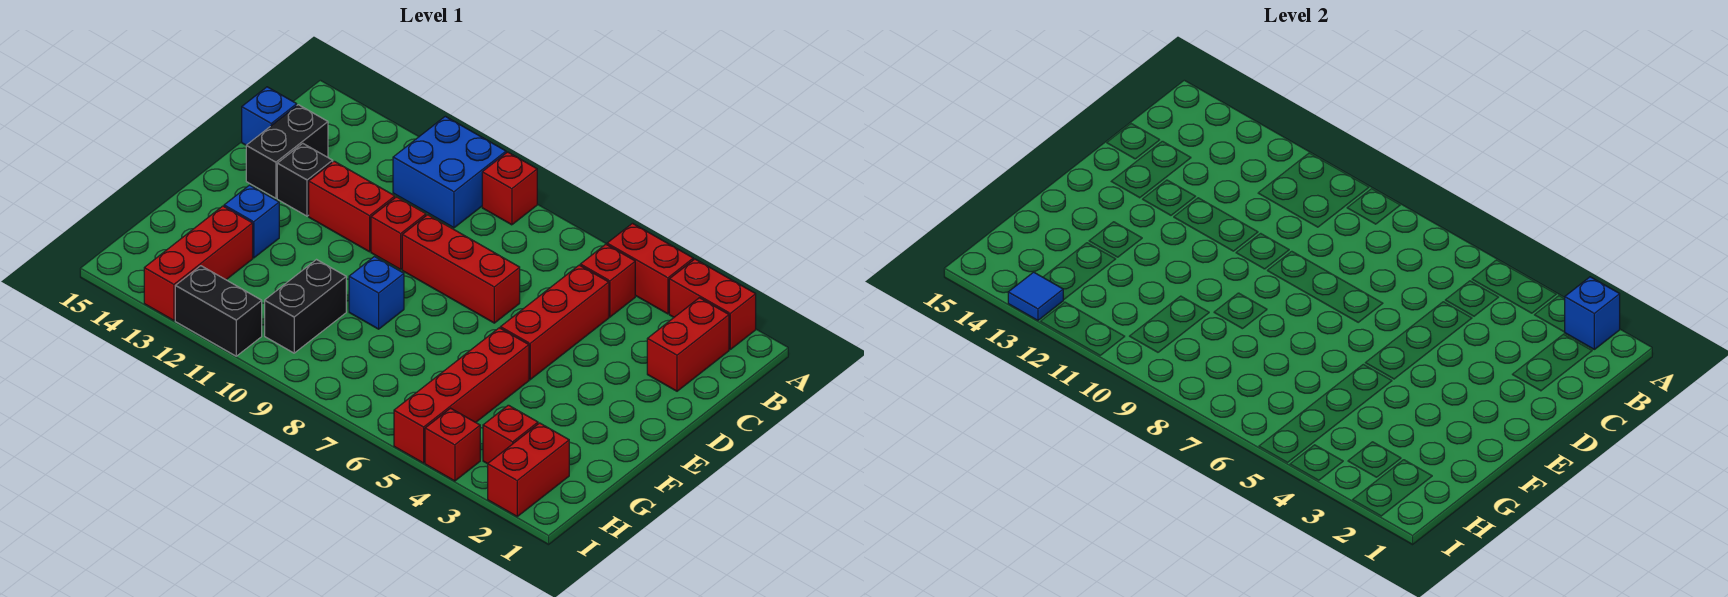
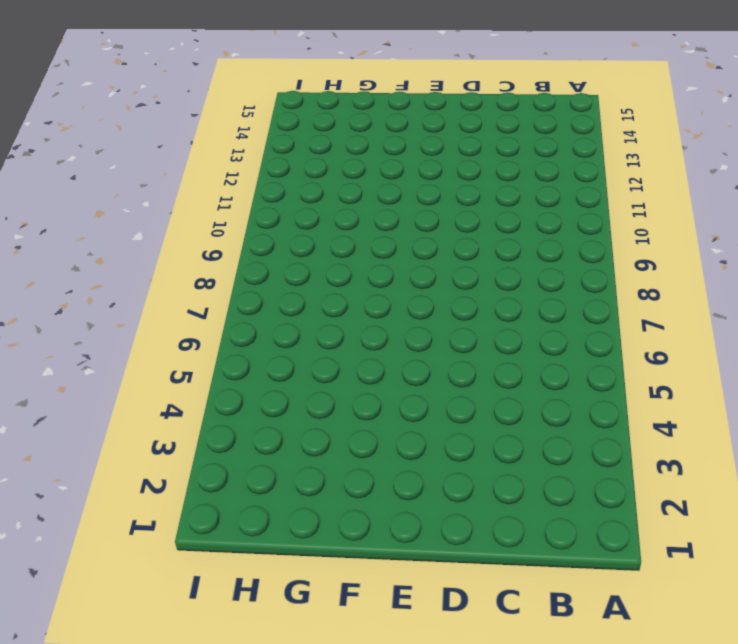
none -> red brick A2:A3 level 1
none -> red brick A4:A5 level 1
none -> red brick A9 level 1

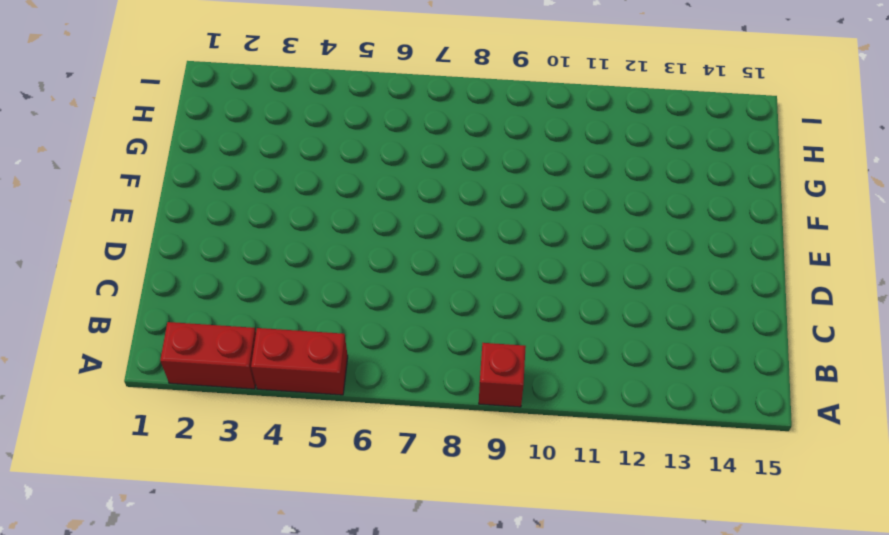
none -> blue brick A10:B11 level 1
none -> red brick B2:C2 level 1
none -> red brick B5 level 1

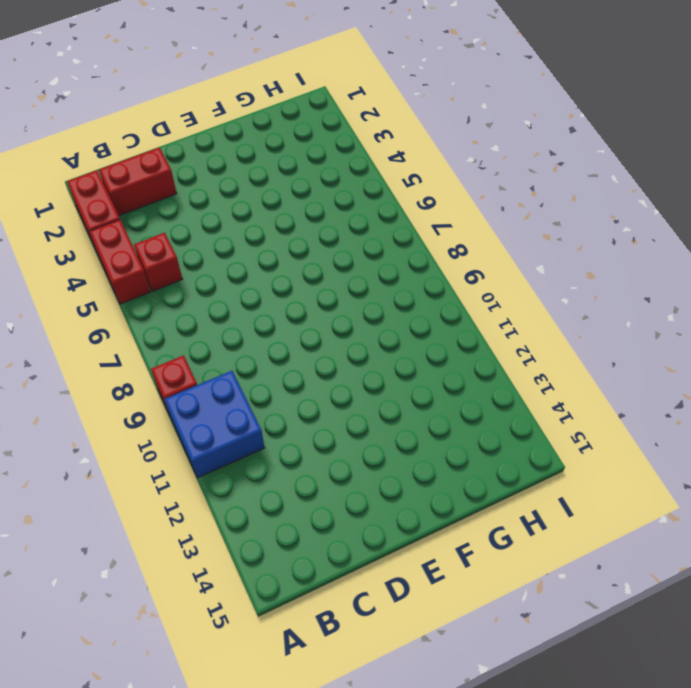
none -> red brick C5:E5 level 1
none -> black brick C14:D14 level 1
none -> blue brick C15 level 1

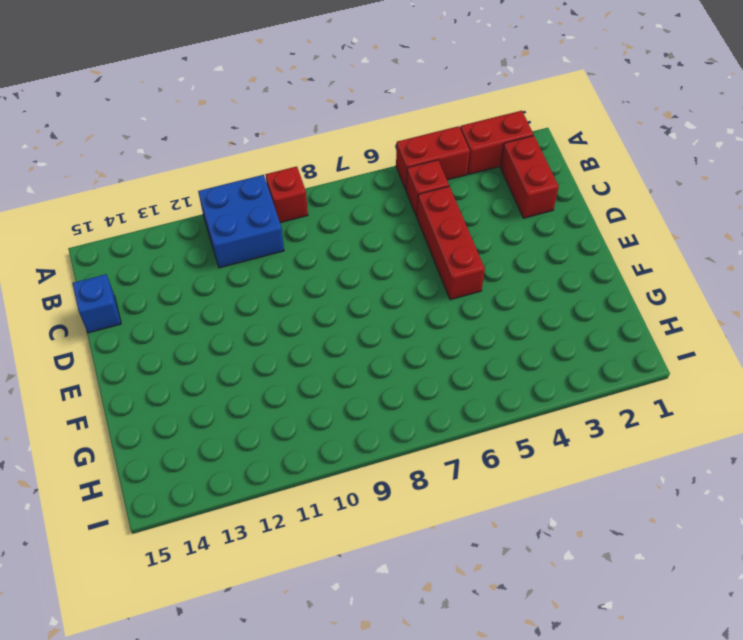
none -> black brick C14:D14 level 1
none -> red brick D7:D9 level 1
none -> red brick D10 level 1

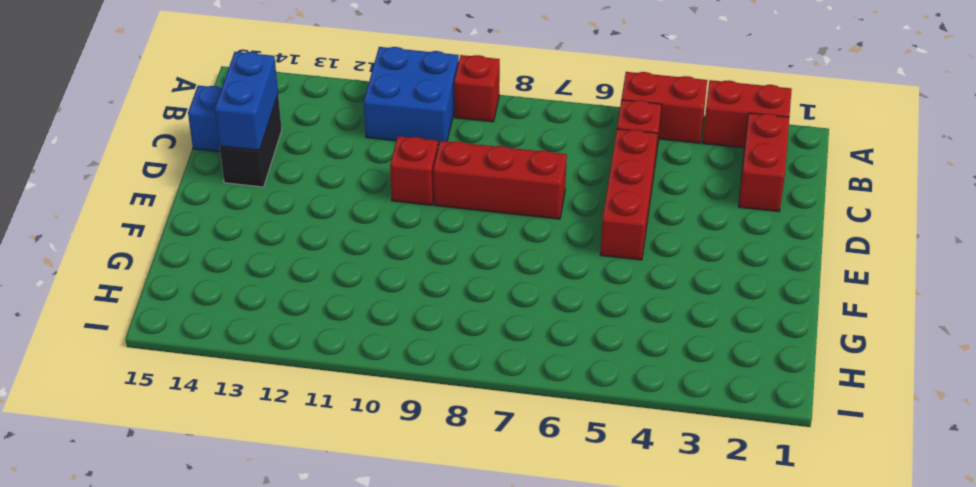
blue brick C14:D14 level 2 -> none
none -> red brick D11:D12 level 1
none -> black brick D13 level 1
none -> red brick F5:I5 level 1

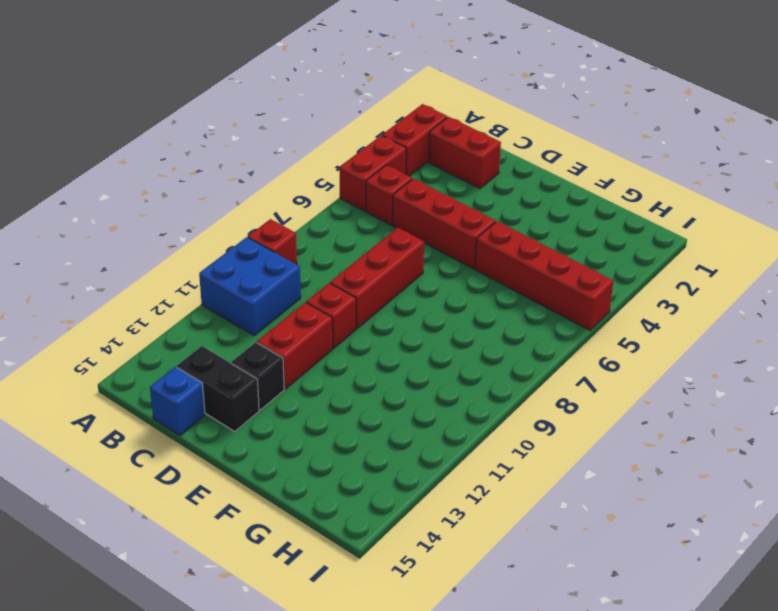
none -> blue brick F9 level 1
none -> blue brick F13 level 1
none -> black brick G10:H10 level 1

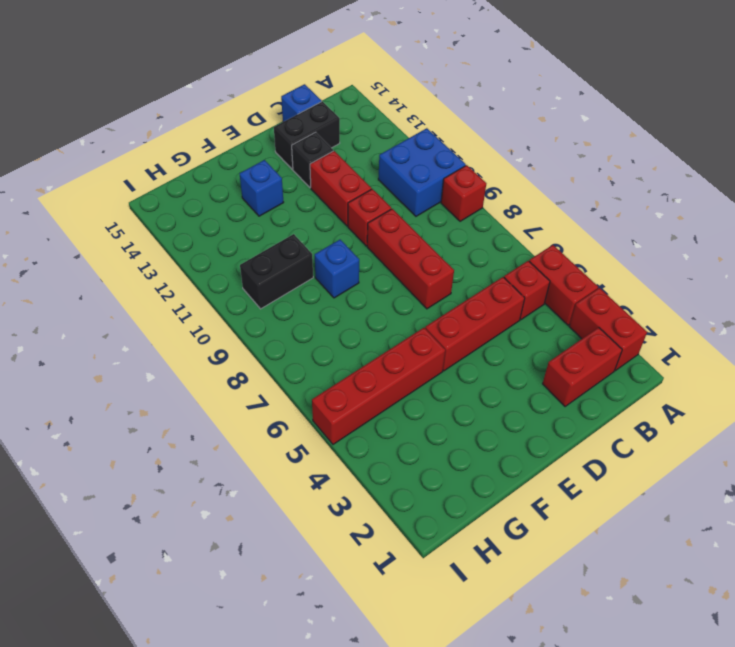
none -> red brick G13:I13 level 1
none -> red brick H2:I2 level 1
none -> red brick H3 level 1

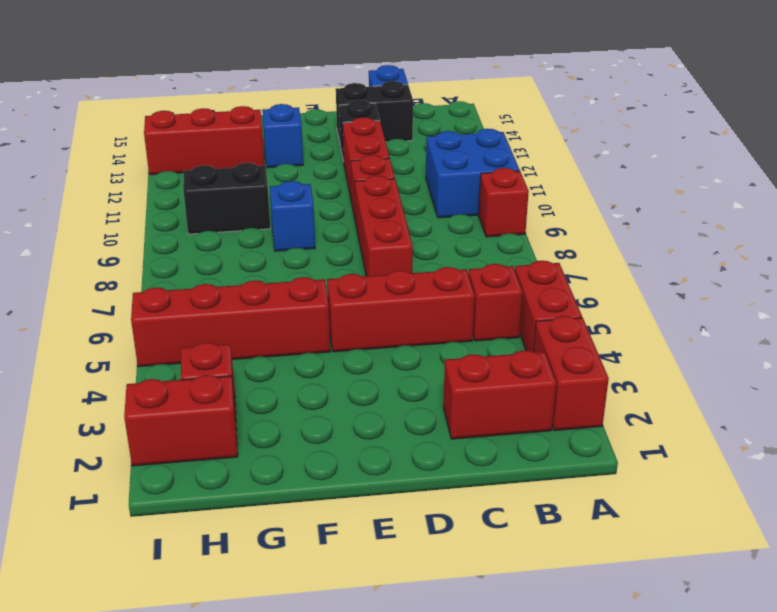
none -> red brick I4 level 1
none -> black brick I11:I12 level 1
none -> blue brick A2 level 2

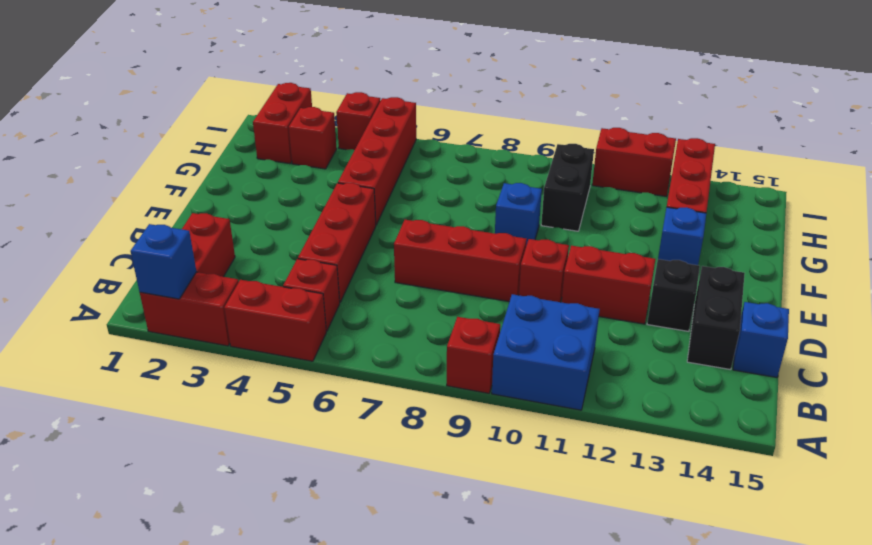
red brick I11:I12 level 1 -> black brick I11:I12 level 1
none -> blue tile I13 level 2

